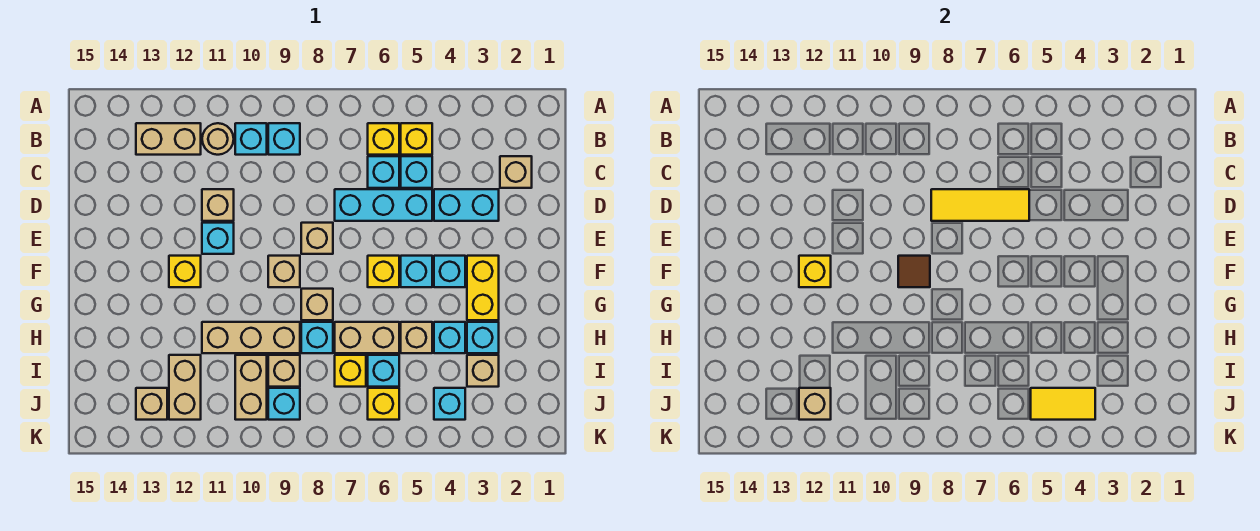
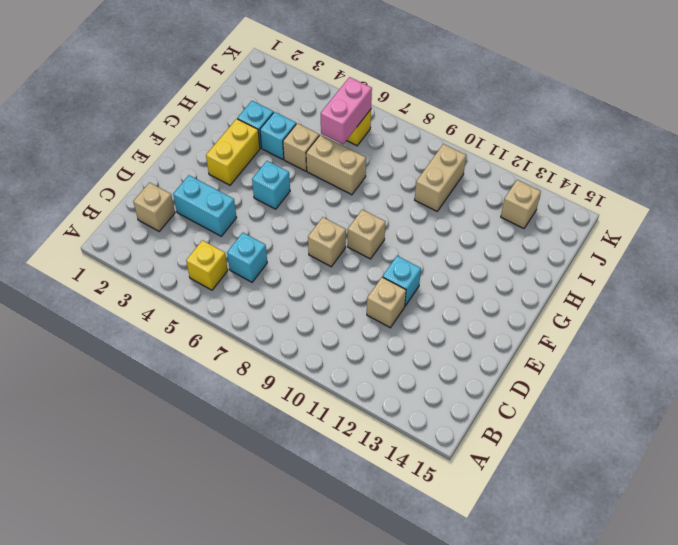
pink brick I6:J6 level 2 -> none
none -> yellow brick B6 level 1
none -> cyan brick B9 level 1
none -> cyan brick B10 level 1
none -> tan round brick B11 level 1

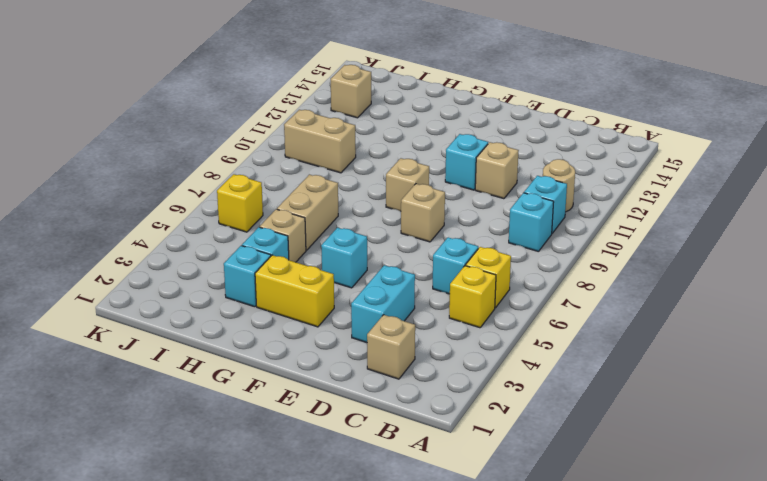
none -> tan brick B12:B13 level 1
none -> cyan brick C5 level 1
none -> cyan brick D5:D7 level 1
none -> cyan brick F4 level 1

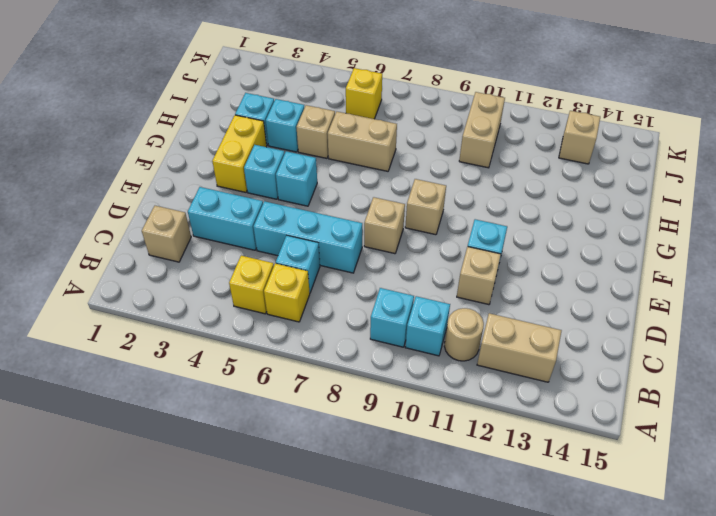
none -> cyan brick C5 level 1
none -> yellow brick F6 level 1
none -> yellow brick F12 level 1
none -> tan brick G8 level 1

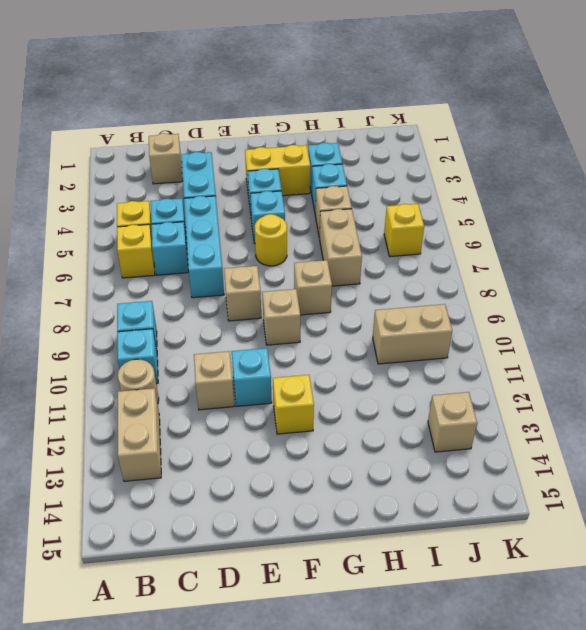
yellow round brick F6 level 1 -> yellow brick F6 level 1
none -> cyan brick H8 level 1
none -> tan brick H9:H11 level 1
none -> tan brick I3 level 1
none -> cyan brick I6 level 1

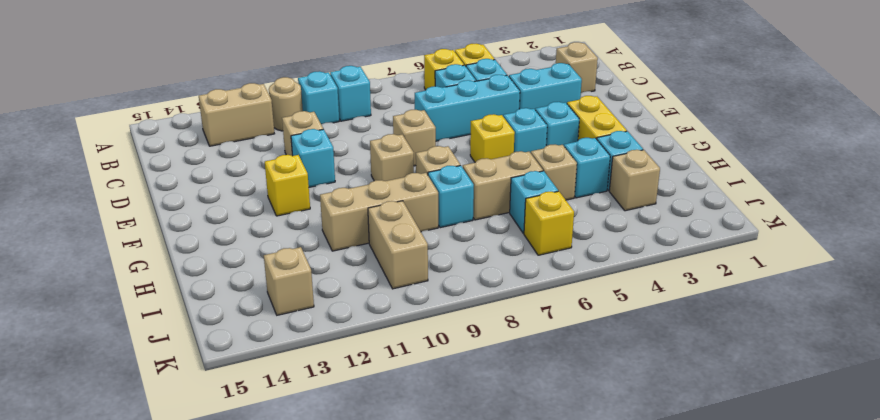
none -> yellow brick I7 level 1
none -> tan brick I9 level 1
none -> tan brick I12:J12 level 1
none -> cyan brick J4 level 1

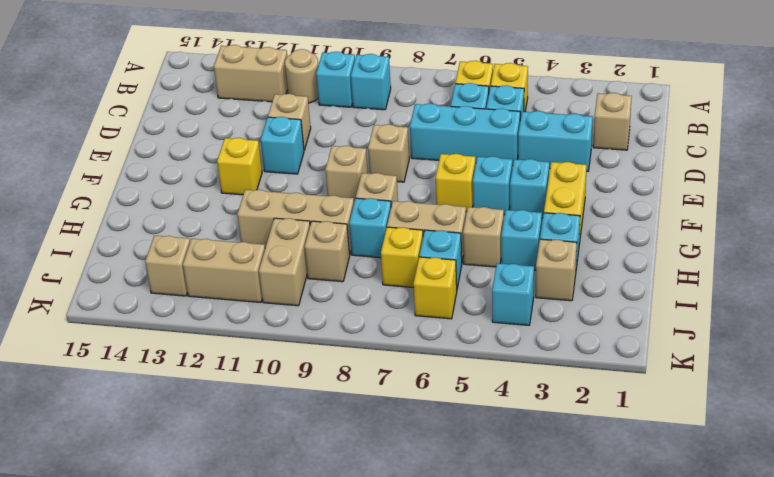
tan brick J11:J12 level 1 -> tan brick I12:J12 level 1
none -> cyan brick J9 level 1
none -> yellow tile D6:D8 level 2
none -> brown tile F9 level 2
none -> yellow brick F12 level 2

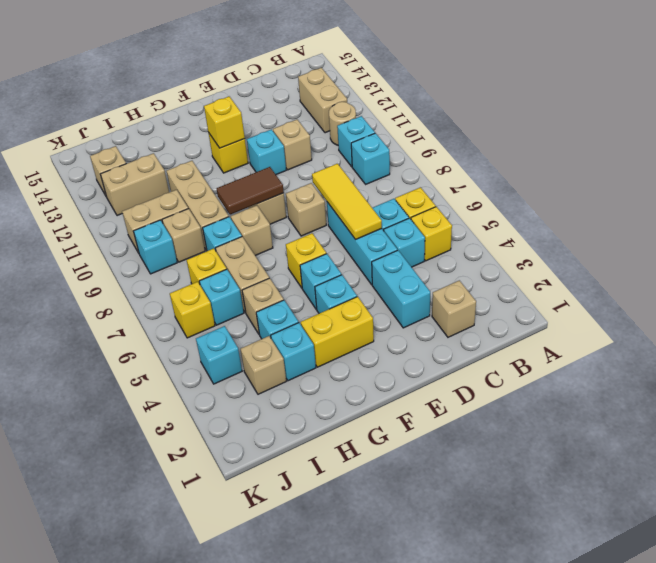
brown tile F9:G9 level 2 -> brown tile F9 level 2
none -> yellow tile J4:J5 level 2
none -> tan brick J12 level 2

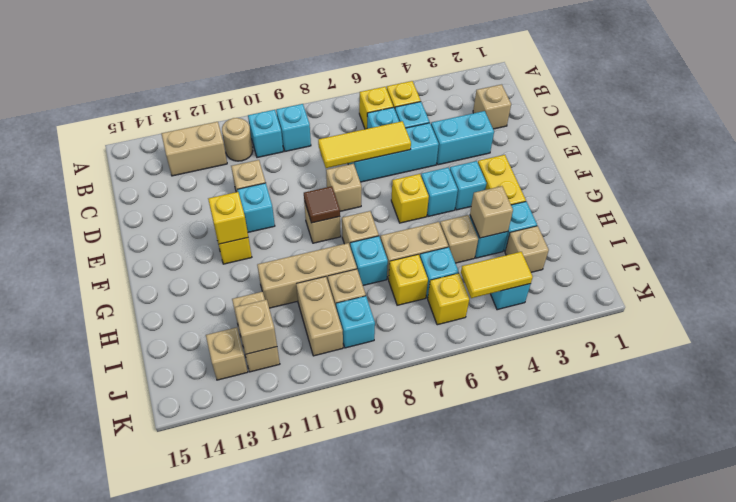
tan brick H4 level 2 -> none

